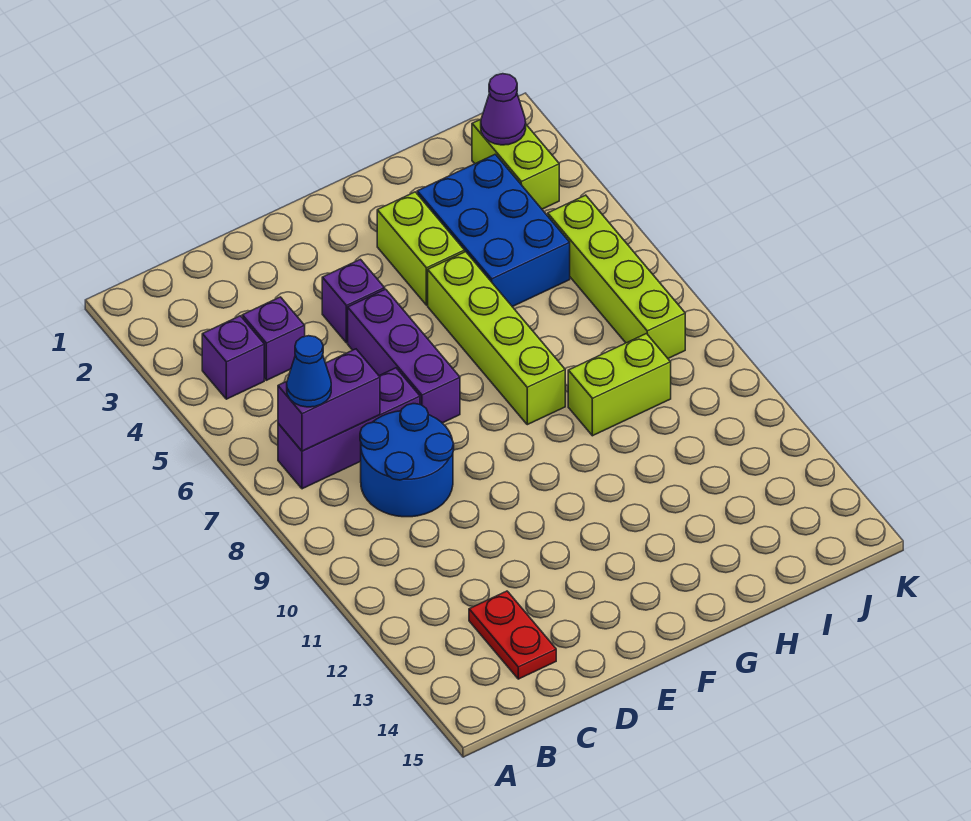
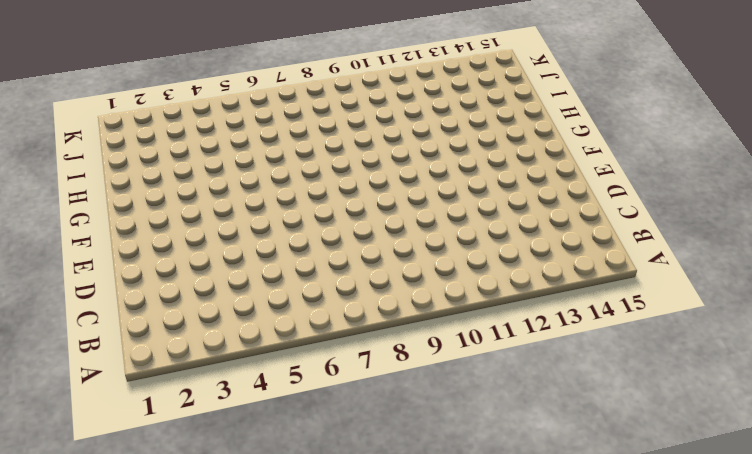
none -> purple brick B4 level 1
none -> purple brick B7:D7 level 1
none -> purple brick C4 level 1

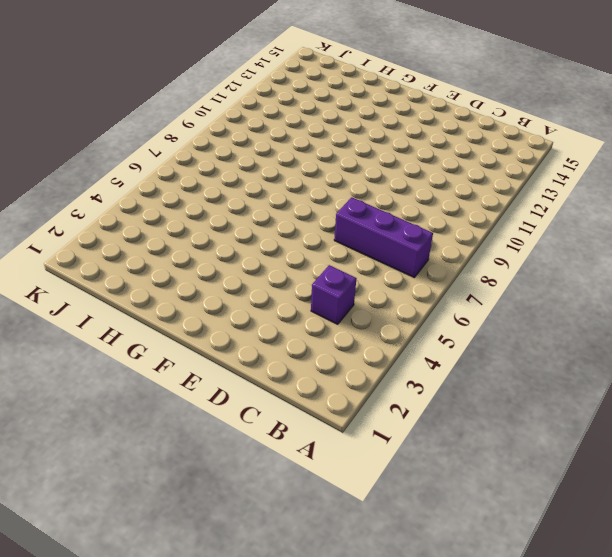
none -> purple brick B4 level 1
none -> blue round brick C8:D9 level 1
none -> red plate C13:C14 level 1

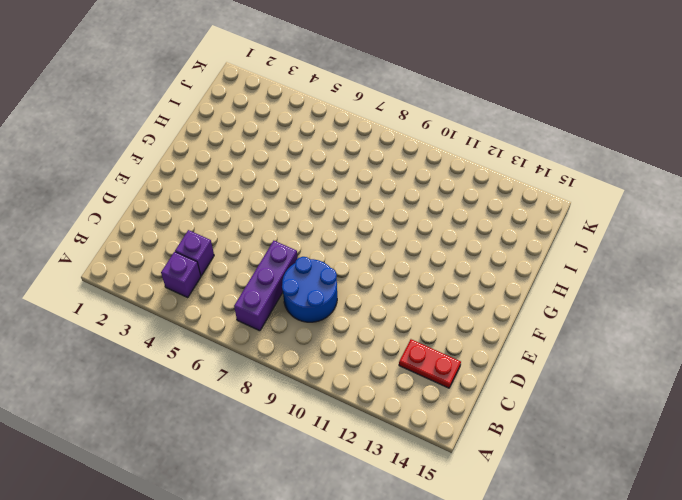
none -> purple brick E4 level 1
none -> purple brick E5:E7 level 1
none -> lime brick G3:G4 level 1

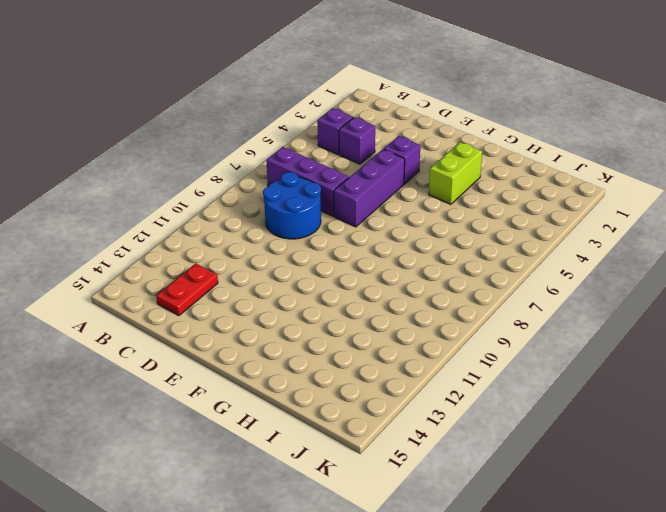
none -> lime brick G5:G8 level 1
none -> blue brick H3:I5 level 1
none -> lime brick H9:I9 level 1

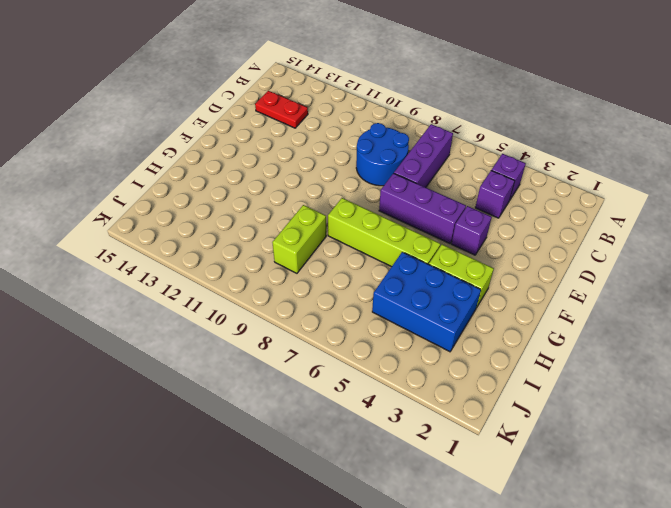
none -> lime brick J2:J3 level 1
none -> lime brick J5:J8 level 1
none -> purple brick B7:C7 level 2

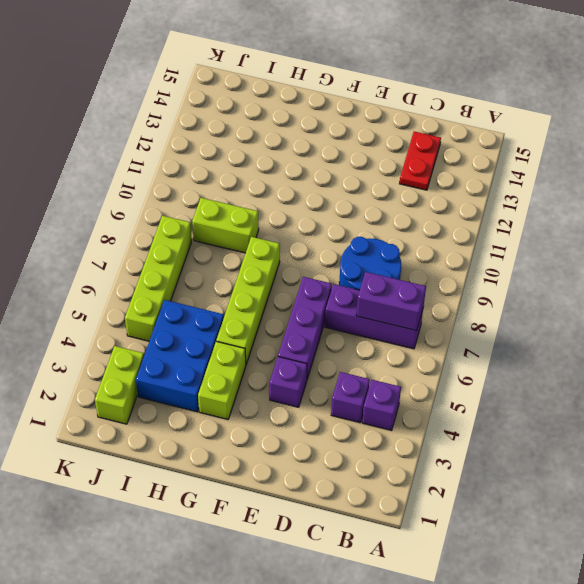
none -> purple cone J2 level 2
none -> blue cone B7 level 3

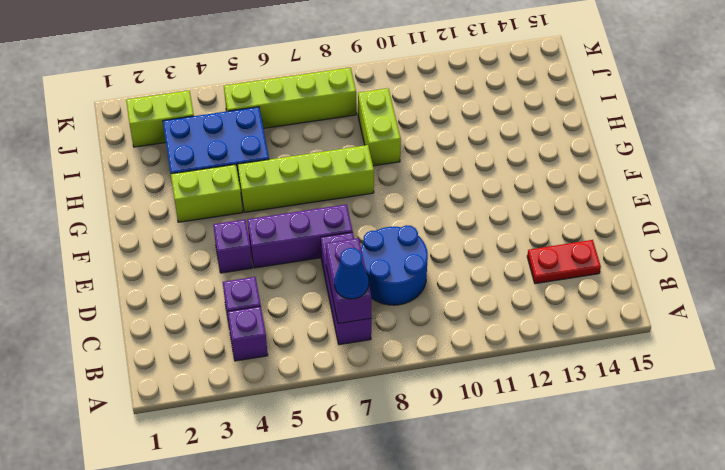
none -> purple cone J2 level 2

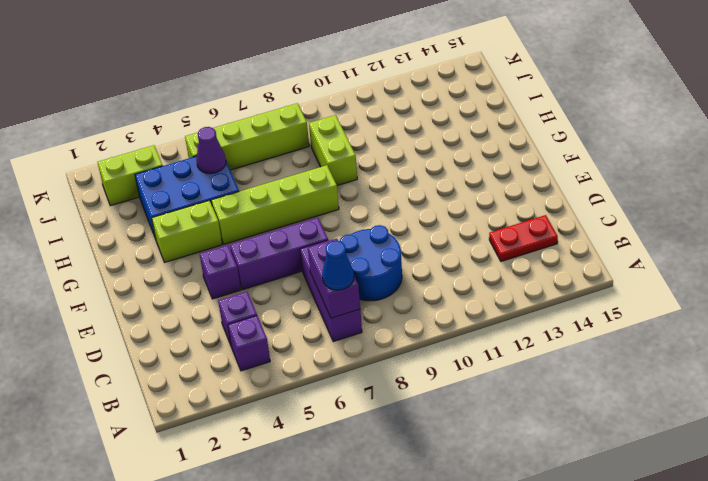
purple cone I5 level 2 -> purple cone J2 level 2

